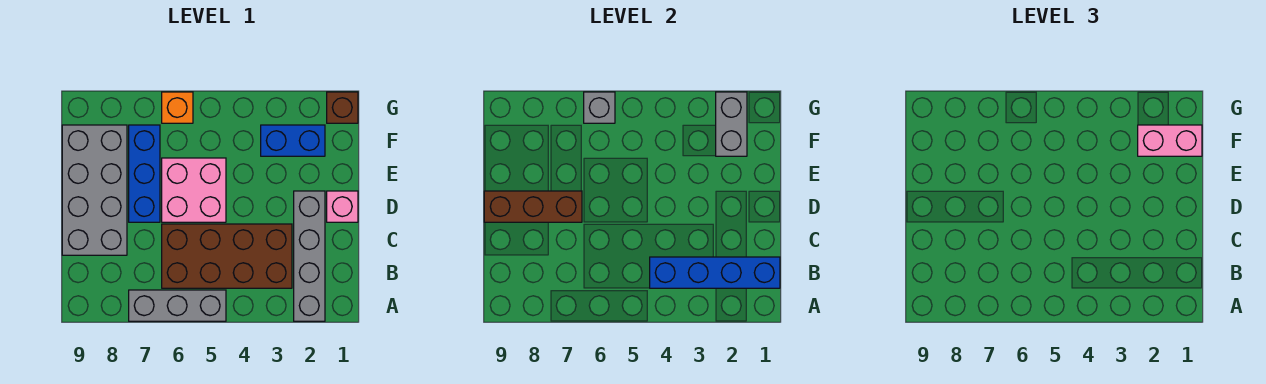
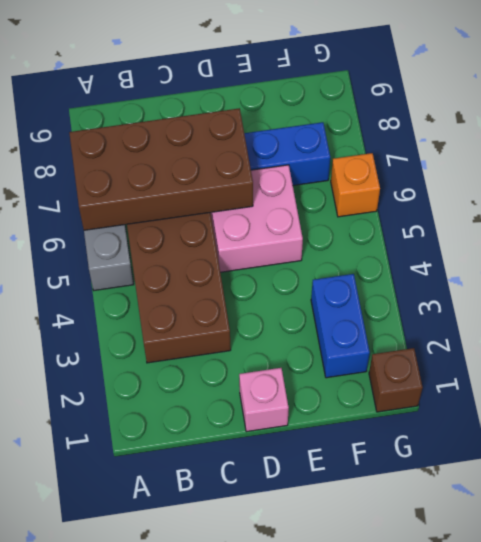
brown brick A6:D7 level 2 -> brown brick D7:D9 level 2
none -> grey brick A2:D2 level 1
none -> grey brick C8:F9 level 1
none -> blue brick B1:B4 level 2

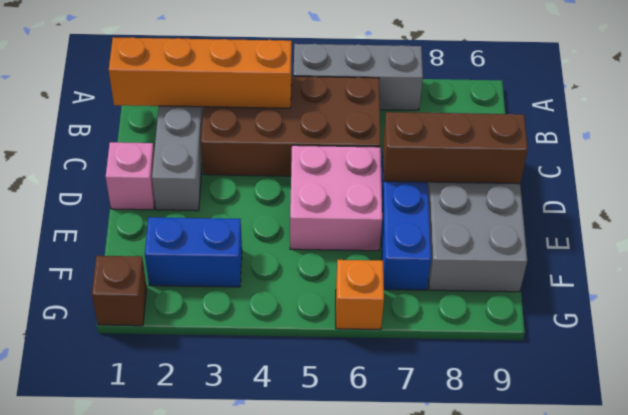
orange brick B1:B4 level 2 -> blue brick B1:B4 level 2
none -> grey brick F2:G2 level 2
none -> grey brick G6 level 2
none -> pink brick F1:F2 level 3

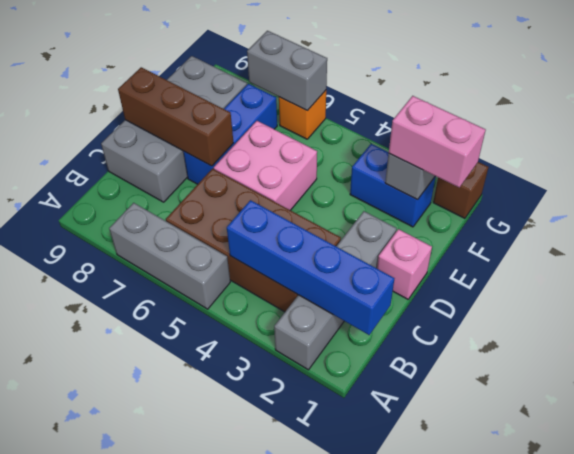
grey brick G6:G7 level 2 -> grey brick G6 level 2

